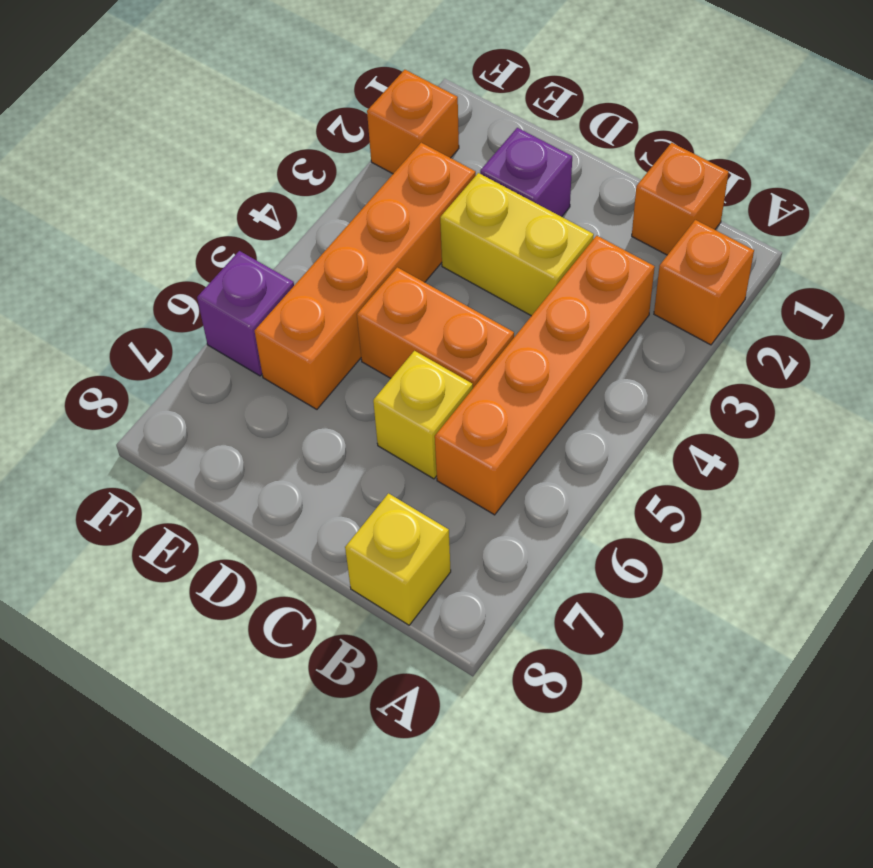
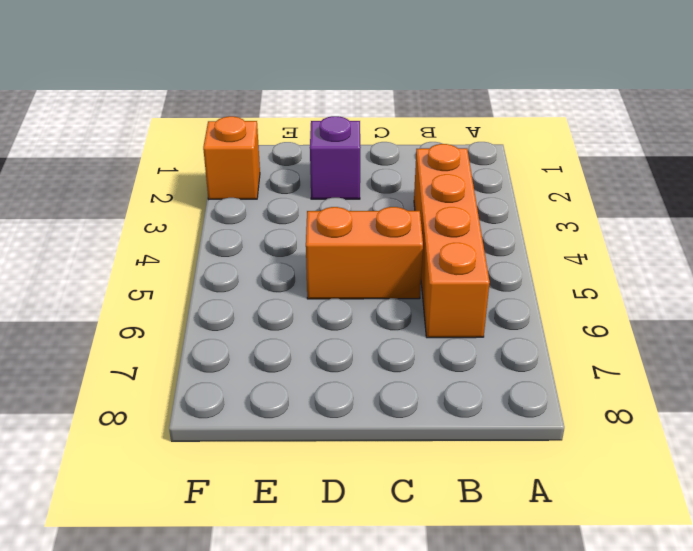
none -> orange brick A2 level 1
none -> orange brick B1 level 1

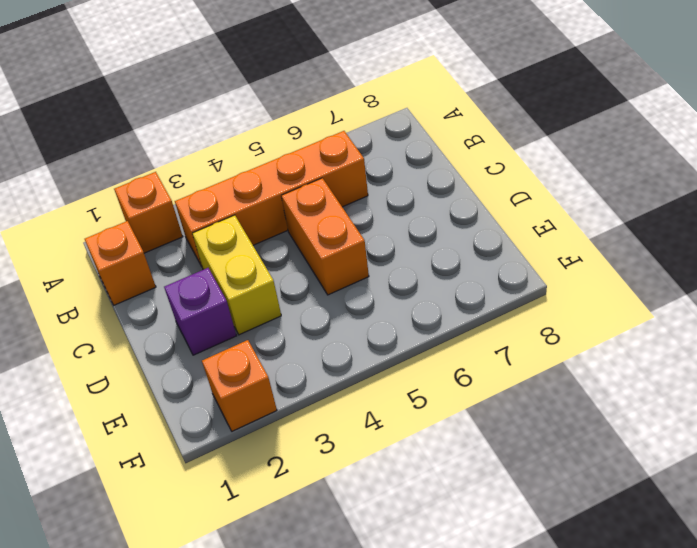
none -> yellow brick B8 level 1
none -> yellow brick C6 level 1

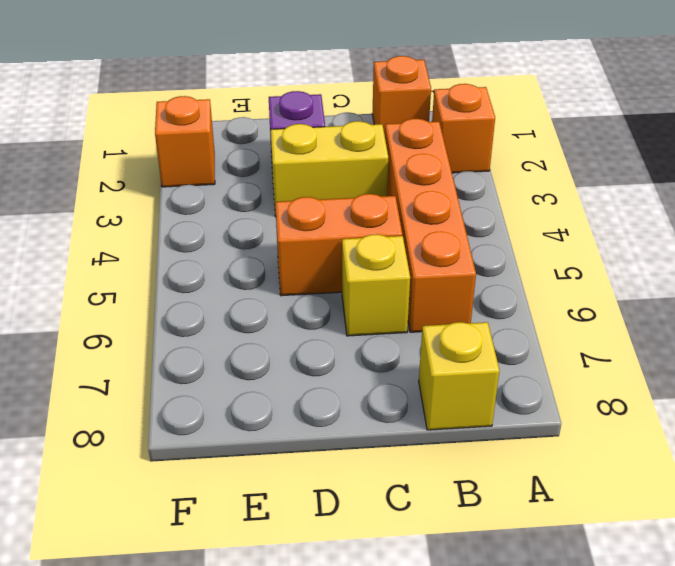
none -> orange brick E3:E6 level 1
none -> purple brick F6 level 1

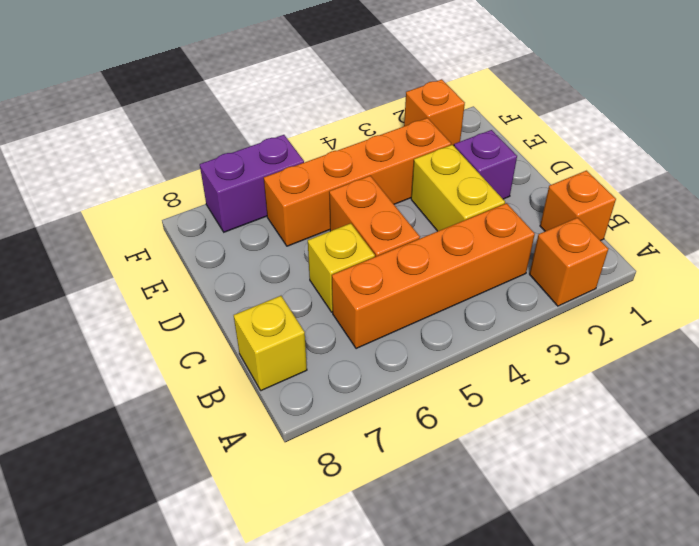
purple brick F6:F7 level 1 -> purple brick F6 level 1

